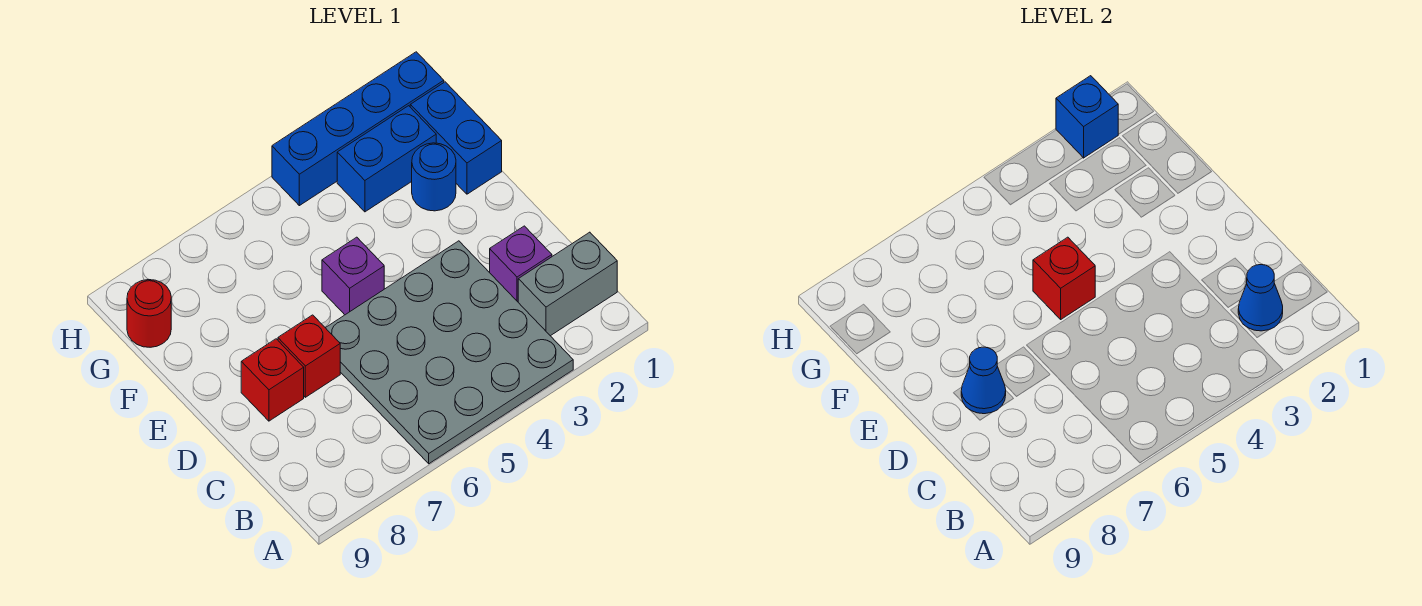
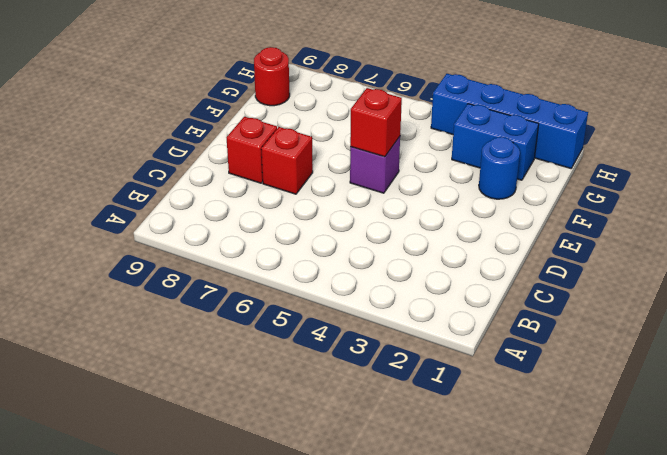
none -> grey plate A3:D6 level 1
none -> grey brick B1:B2 level 1
none -> purple brick C2 level 1

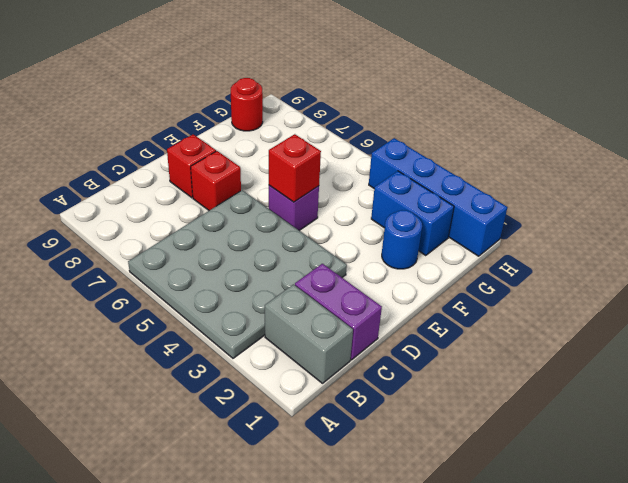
purple brick C1:C2 level 1 -> purple brick C2 level 1
none -> blue brick F1:G1 level 1
none -> blue cone B2 level 2
none -> blue cone D8 level 2

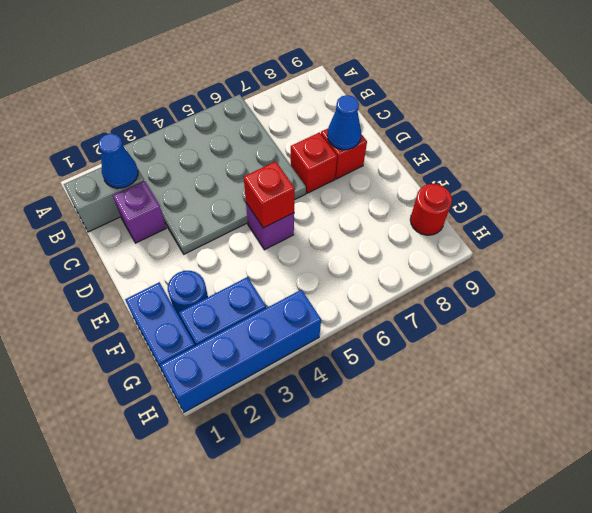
none -> blue brick H2 level 2

